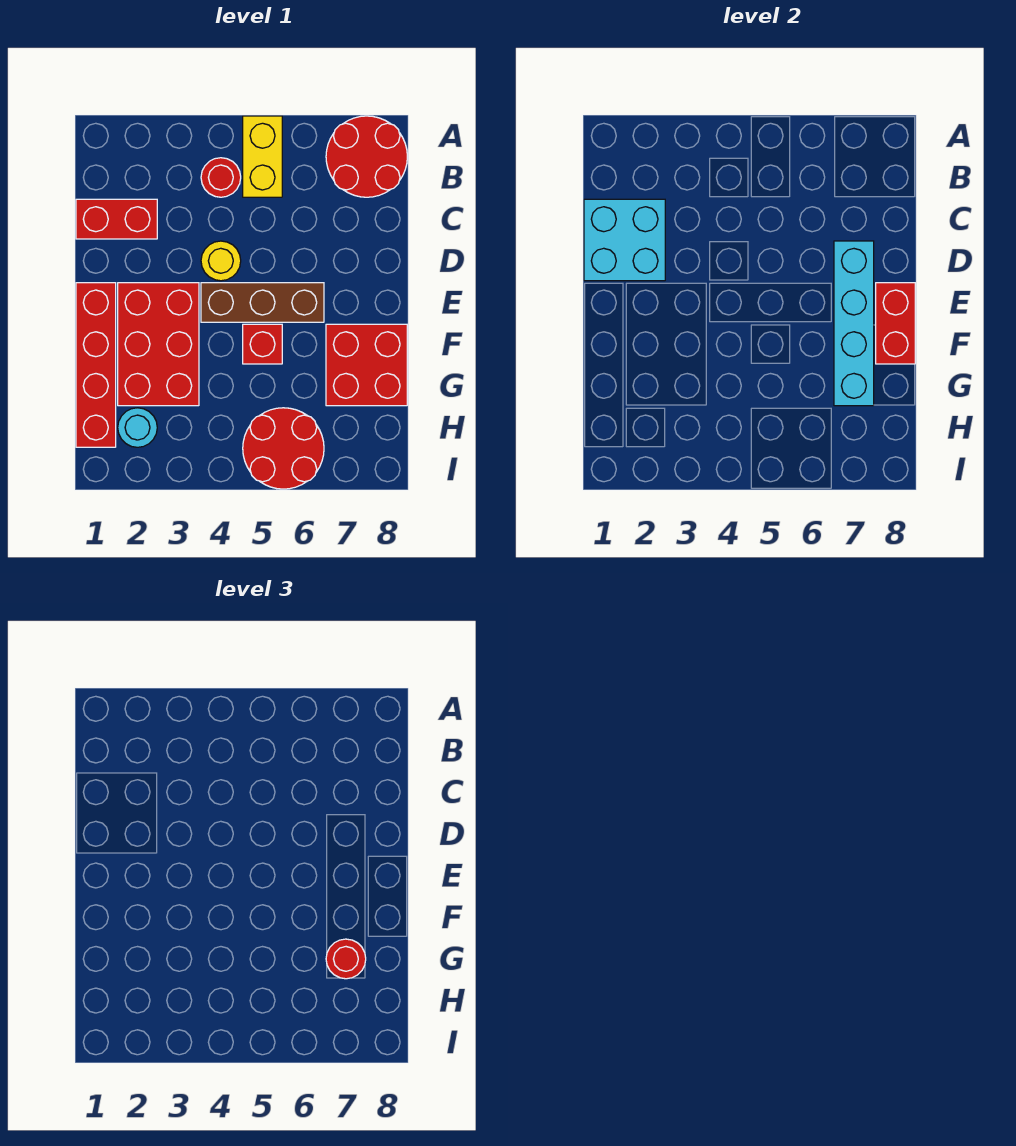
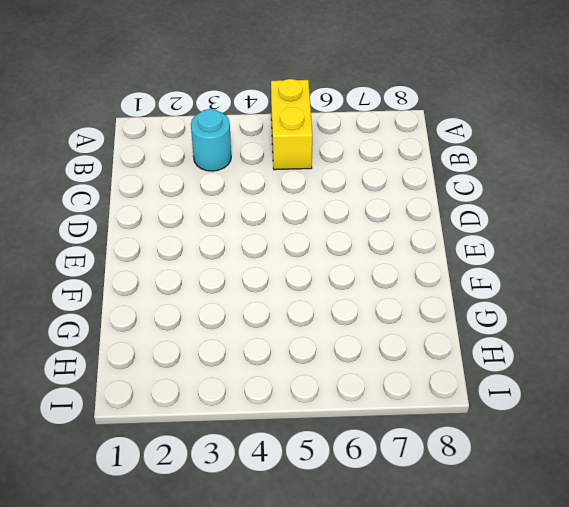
cyan round brick B3 level 1 -> cyan round brick H2 level 1
none -> red round brick A7:B8 level 1
none -> red round brick B4 level 1
none -> red brick C1:C2 level 1

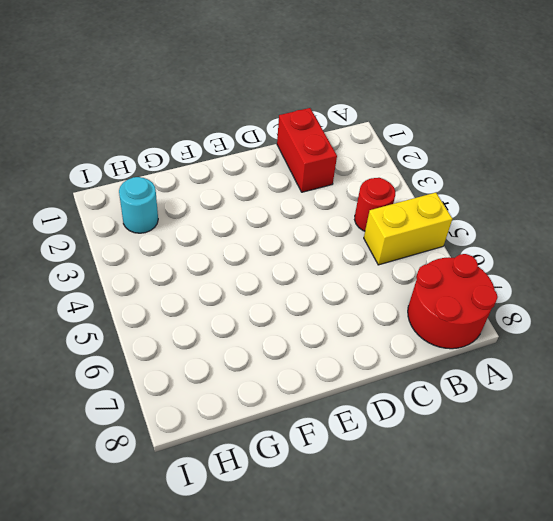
none -> yellow round brick D4 level 1
none -> red brick E1:H1 level 1
none -> red brick E2:G3 level 1

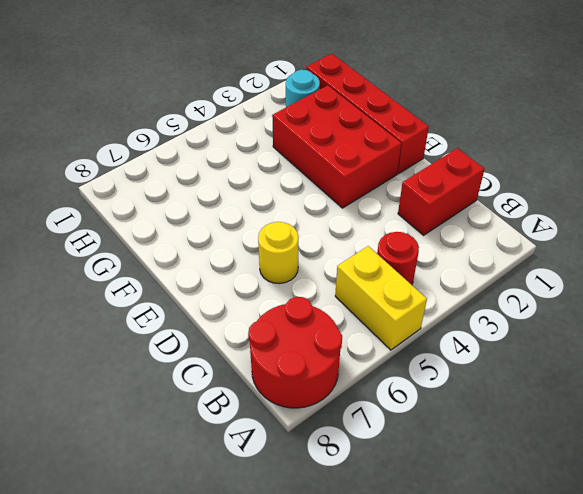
yellow round brick D6 level 1 -> yellow round brick D4 level 1
none -> brown brick E4:E6 level 1
none -> red brick F5 level 1
none -> red brick F7:G8 level 1

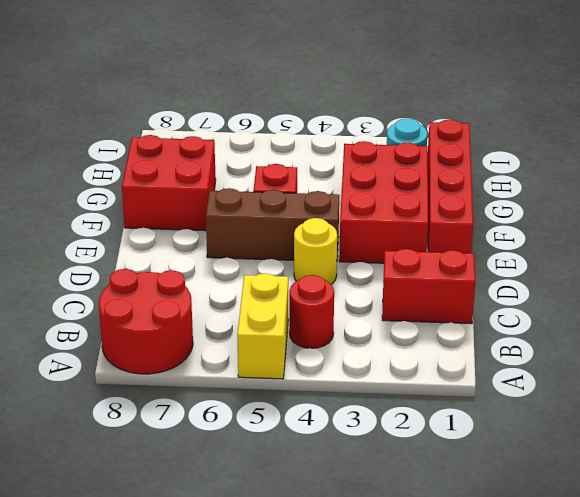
none -> red round brick H5:I6 level 1
none -> cyan brick C1:D2 level 2
none -> cyan brick D7:G7 level 2

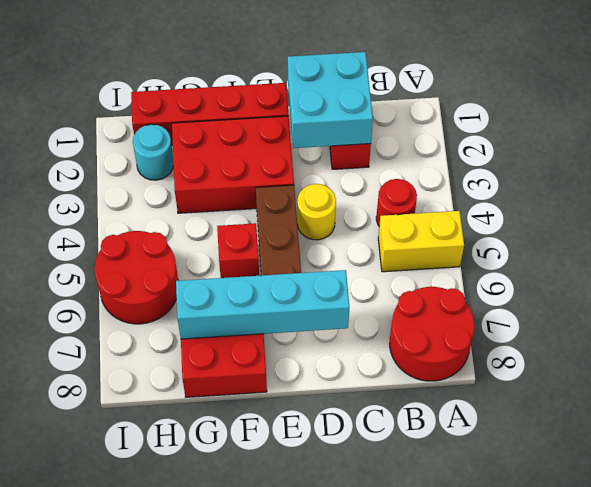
none -> red brick E8:F8 level 2
none -> red round brick G7 level 3

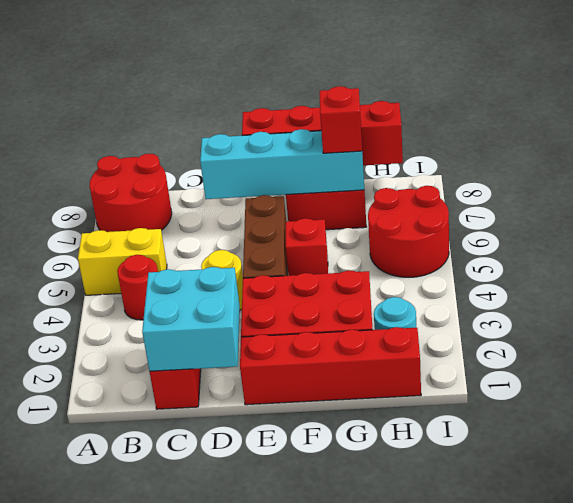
red brick E8:H8 level 2 -> red brick E8:F8 level 2
red brick G7 level 3 -> red round brick G7 level 3

